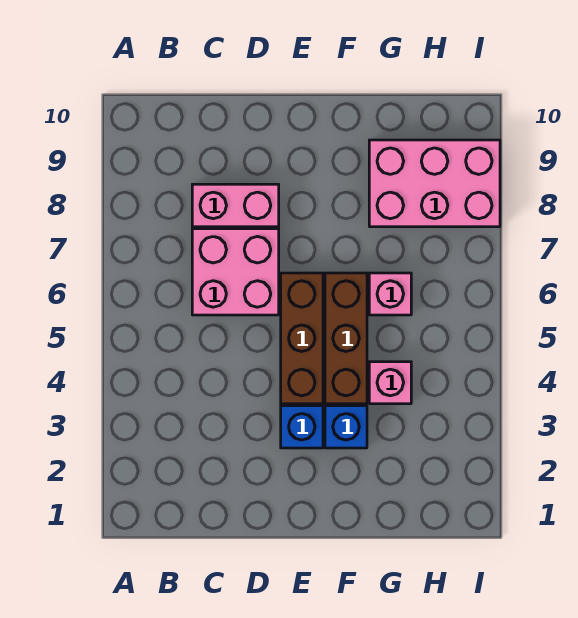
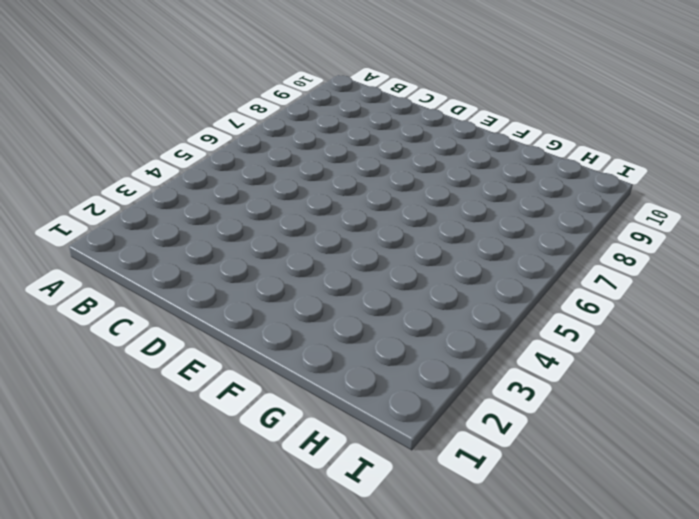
none -> pink brick C6:D7 level 1
none -> pink brick C8:D8 level 1

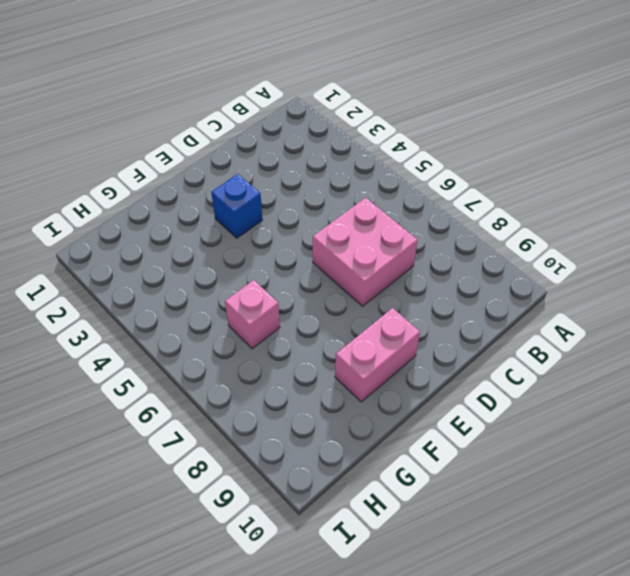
pink brick E9:F9 level 1 -> pink brick C8:D8 level 1
none -> brown brick E4:E6 level 1
none -> blue brick F3 level 1

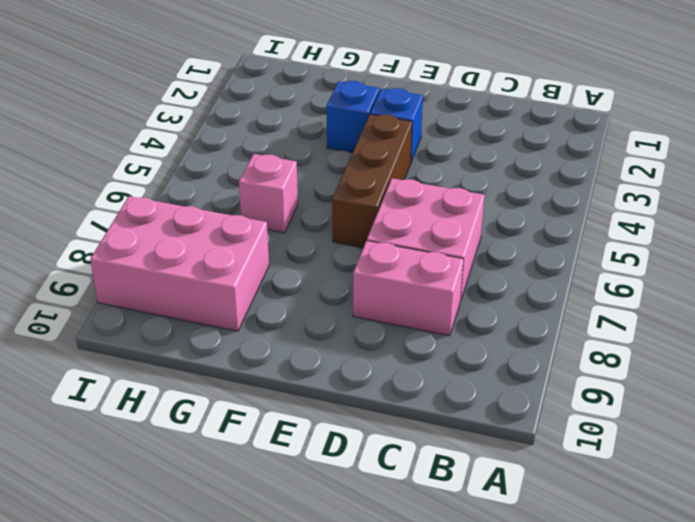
none -> brown brick F4:F6 level 1
none -> pink brick G4 level 1

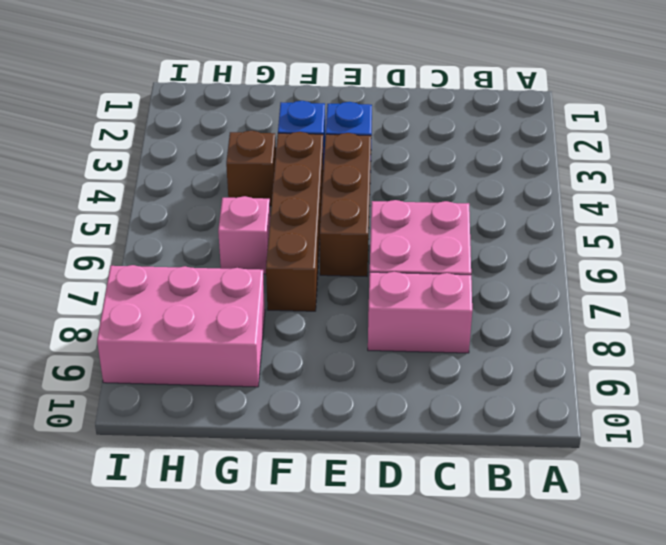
brown brick F4:F7 level 1 -> brown brick F4:F6 level 1
brown brick G4 level 1 -> pink brick G4 level 1

